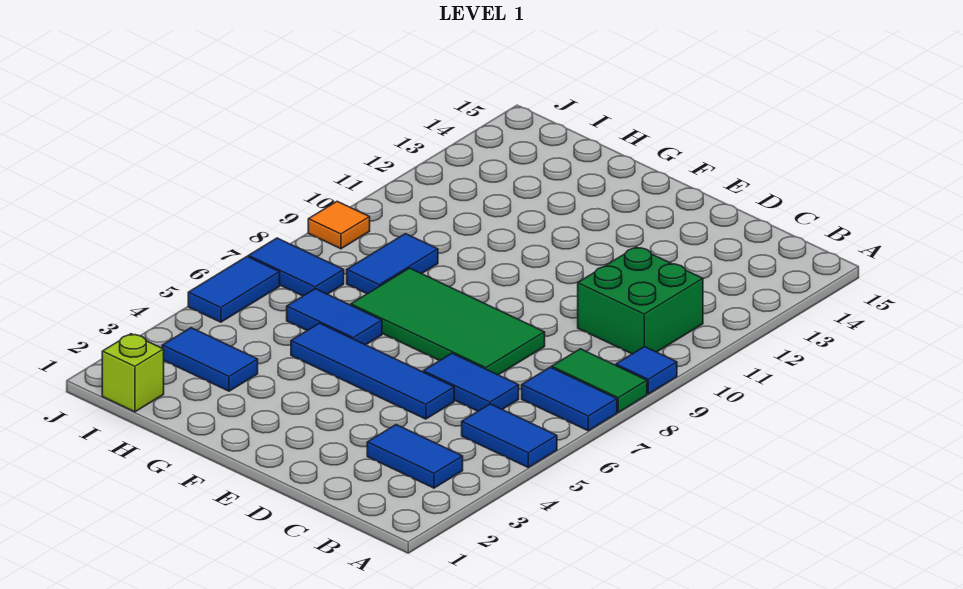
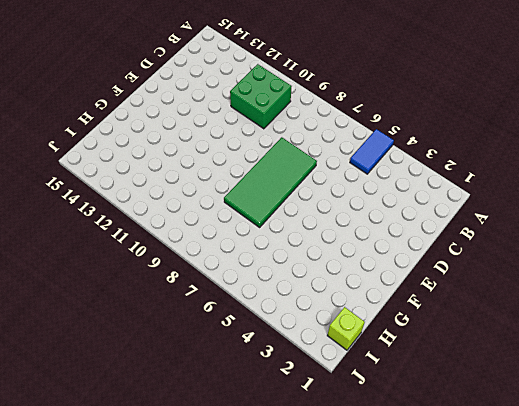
none -> blue tile A7:B7 level 1
none -> green tile A8:B8 level 1
none -> blue tile A9 level 1

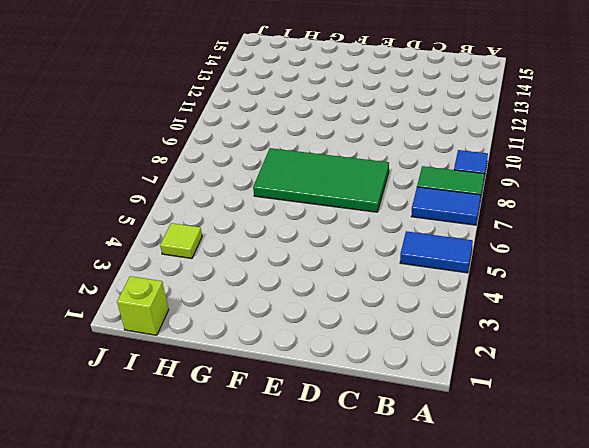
lime tile I4 level 1 -> none
none -> blue tile B3:C3 level 1
none -> green brick B10:C11 level 1
none -> blue tile C6:D6 level 1

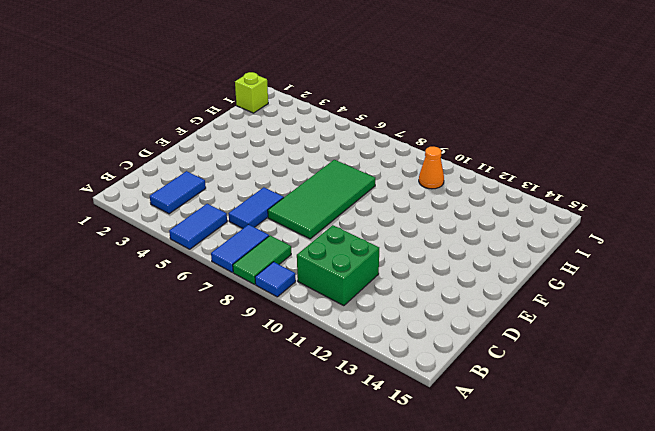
orange cone I10 level 1 -> none
none -> blue tile D5:G5 level 1
none -> blue tile G6:H6 level 1
none -> blue tile H3:I3 level 1

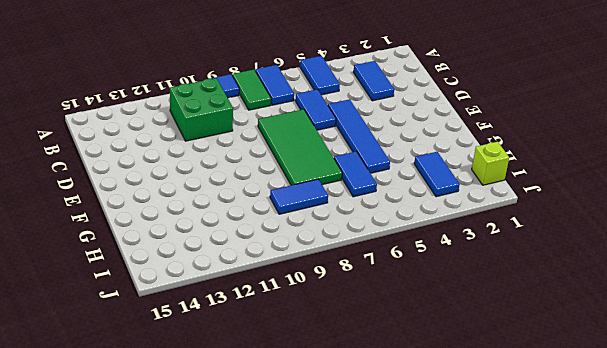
none -> blue tile I7:J7 level 1
none -> blue tile J5:J6 level 1
none -> orange tile J9 level 1

